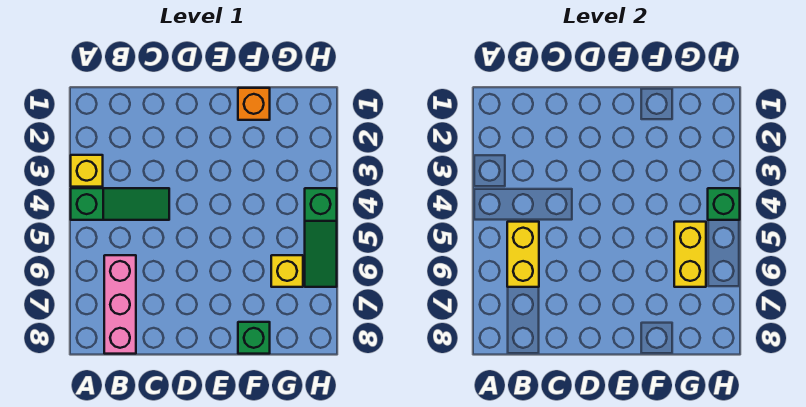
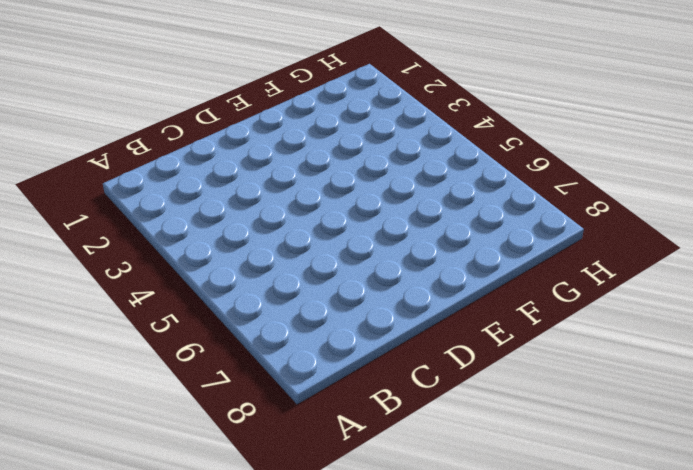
none -> yellow brick A3 level 1
none -> green slope A4:C4 level 1 top A

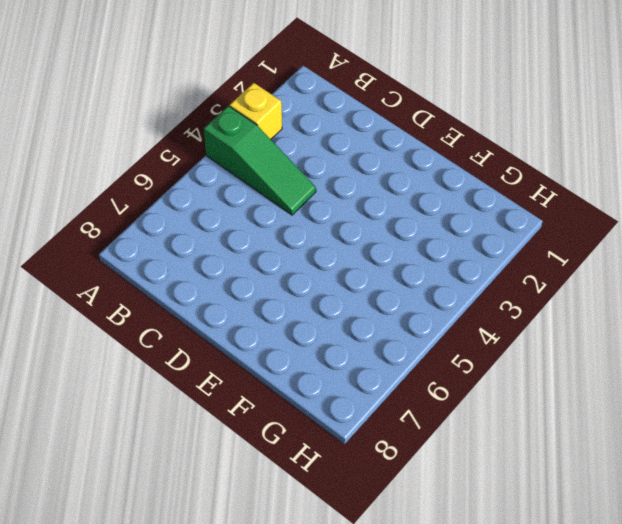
none -> pink brick B6:B8 level 1
none -> orange brick F1 level 1

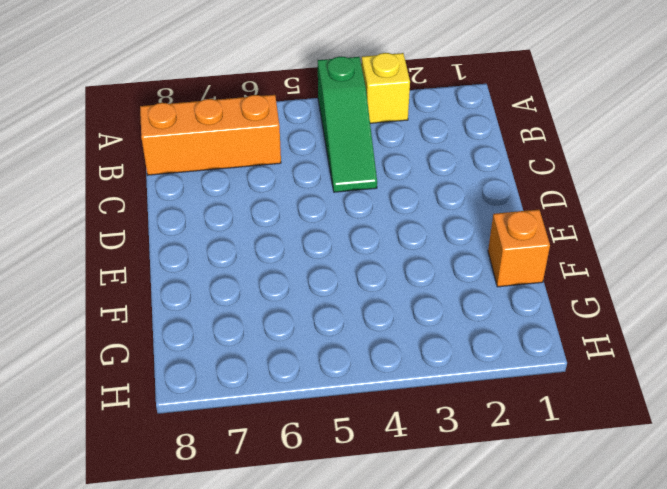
orange brick B6:B8 level 1 -> pink brick B6:B8 level 1
none -> green brick F8 level 1
none -> yellow brick G6 level 1

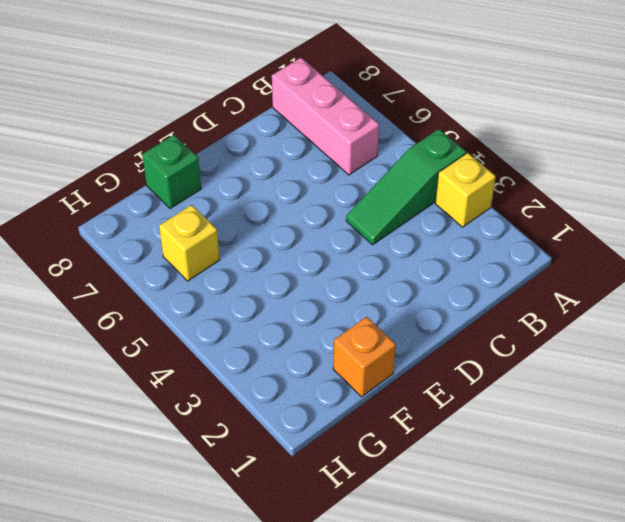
none -> green slope H4:H6 level 1 top 4
none -> yellow brick B5:B6 level 2

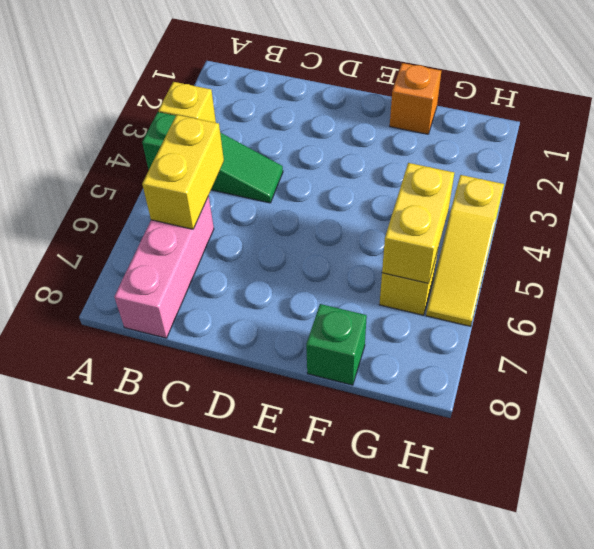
yellow slope H4:H6 level 1 top 4 -> green slope H4:H6 level 1 top 4
none -> green brick H4 level 2

